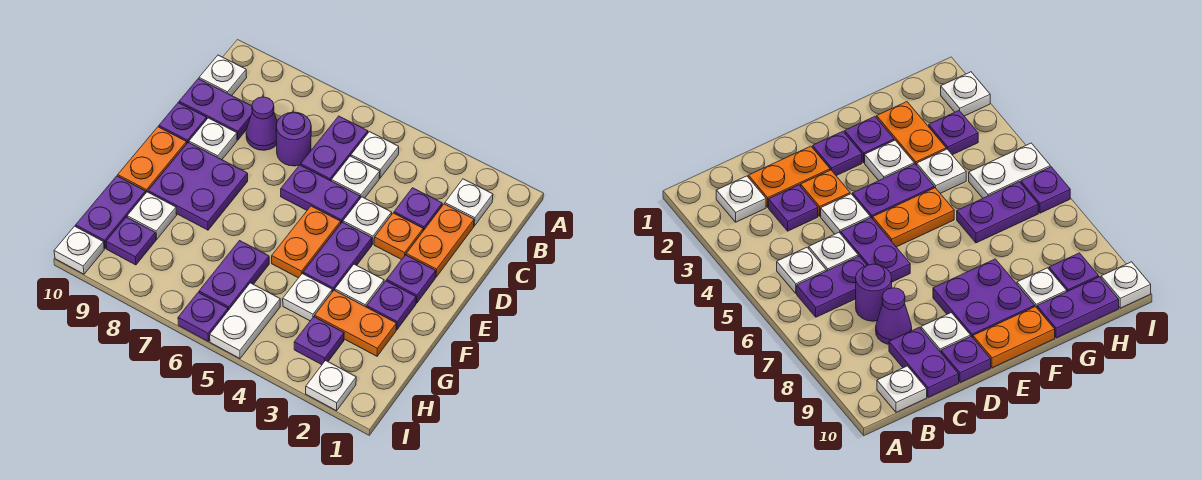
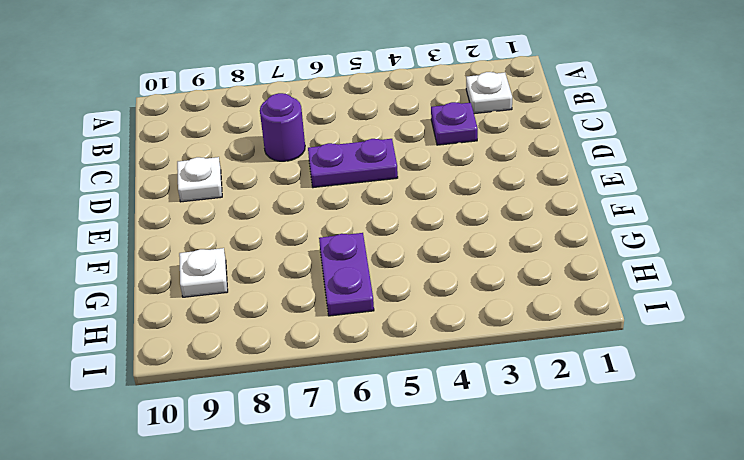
none -> white plate B5 level 1
none -> purple plate B6:C6 level 1
none -> white plate B10 level 1
none -> orange plate C2:D2 level 1

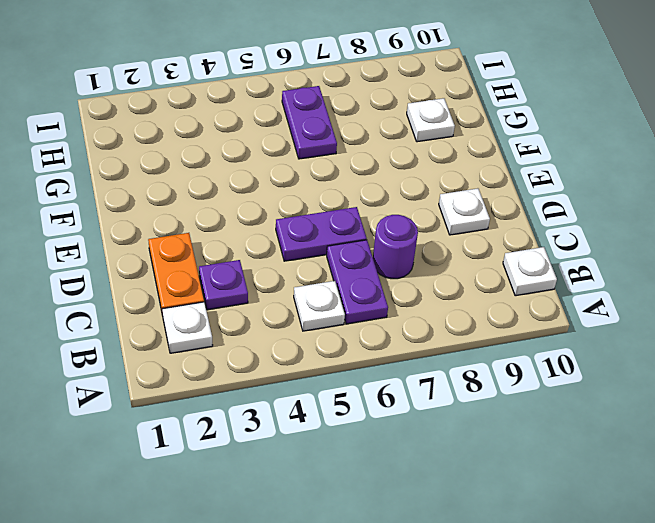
none -> white plate C5 level 1
none -> purple cone C8 level 1
none -> purple plate C9:C10 level 1
none -> orange plate D3 level 1

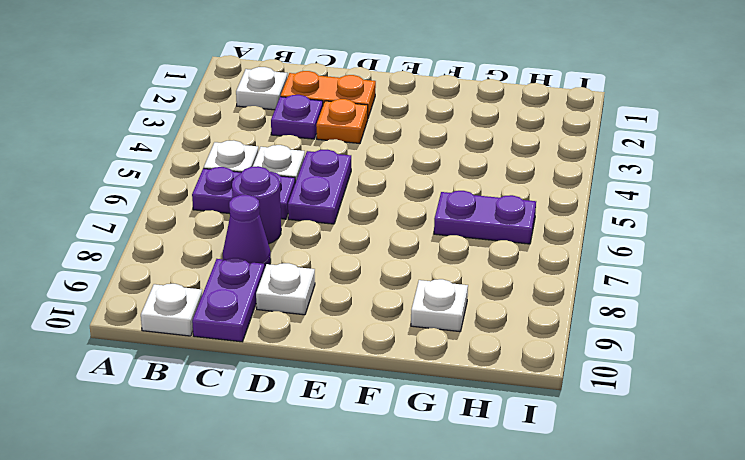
none -> white plate D4 level 1
none -> purple plate D10 level 1
none -> purple plate E2 level 1
none -> purple plate E4:F4 level 1

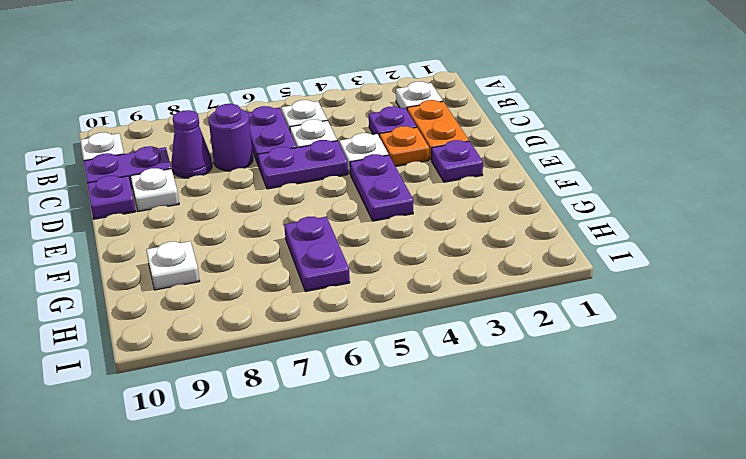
none -> orange plate E5:F5 level 1
none -> purple plate E8:F9 level 1
none -> orange plate E10:F10 level 1
none -> purple plate F2 level 1

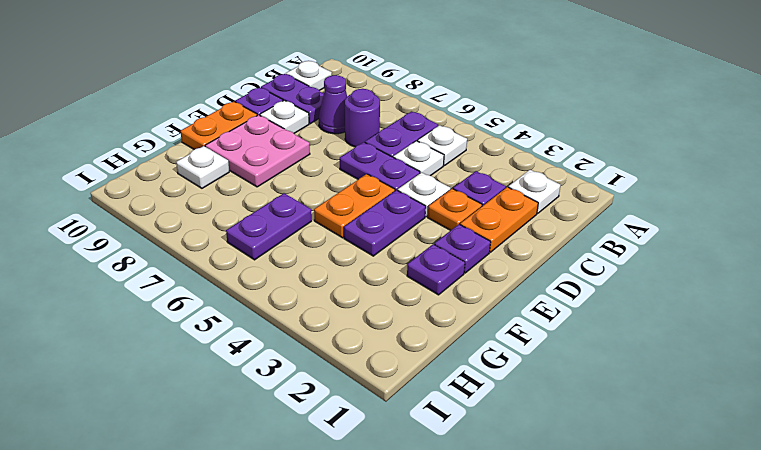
pink plate E8:F9 level 1 -> purple plate E8:F9 level 1
none -> white plate F3 level 1
none -> orange plate G2:G3 level 1
none -> white plate G4 level 1
none -> purple plate G10:H10 level 1

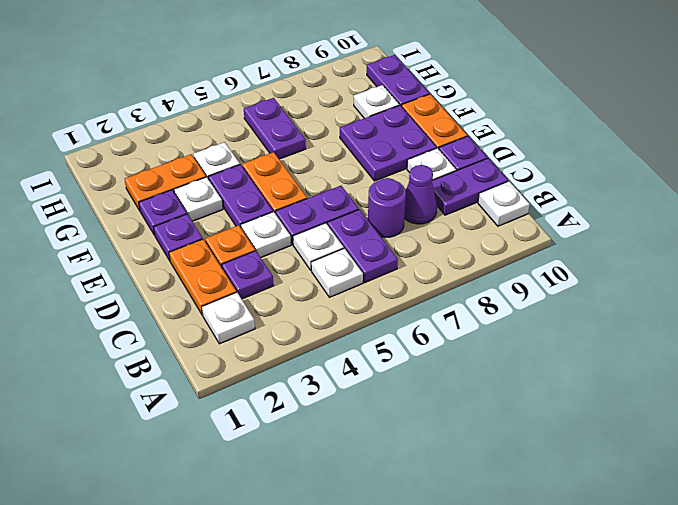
none -> purple plate H3 level 1
none -> white plate H5:I5 level 1
none -> purple plate H9 level 1
none -> white plate I2 level 1

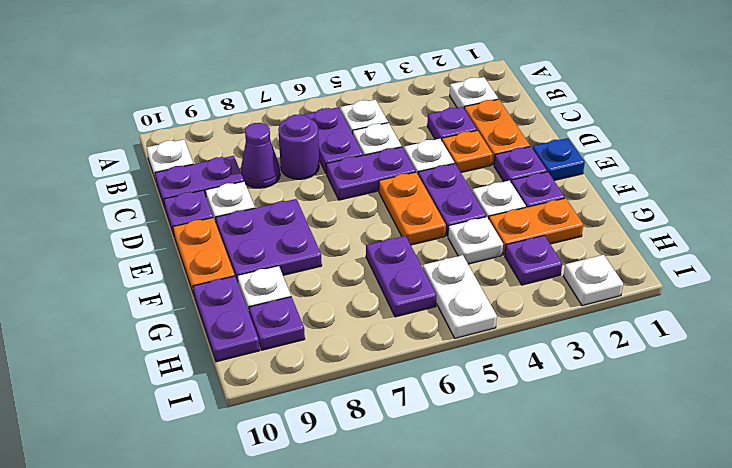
blue plate E1 level 1 -> none
none -> purple plate I6 level 1
none -> white plate I10 level 1

